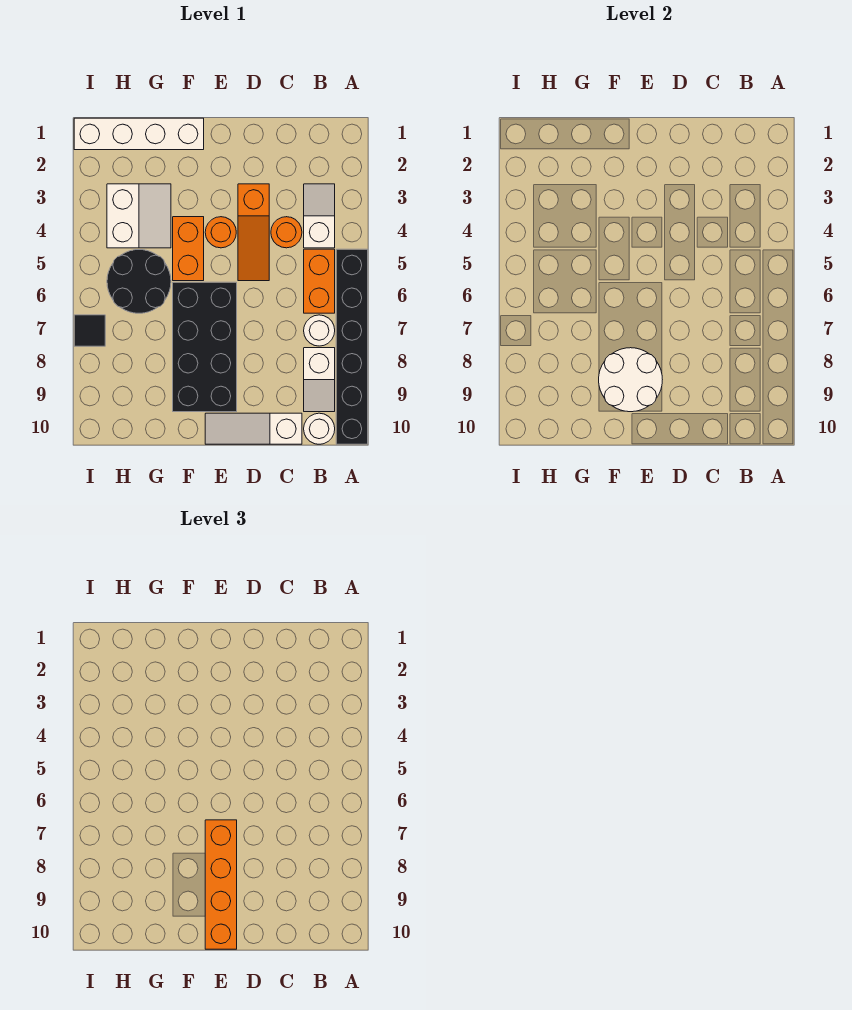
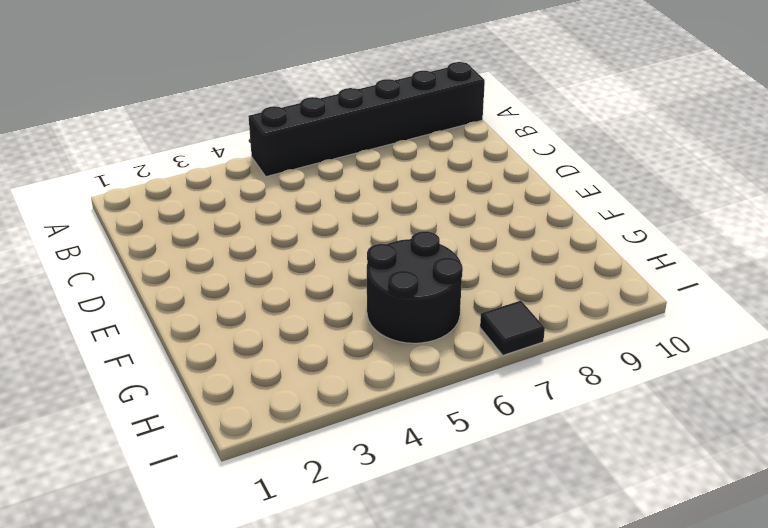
none -> white slope B3:B4 level 1 top 4
none -> orange brick B5:B6 level 1
none -> white round brick B7 level 1

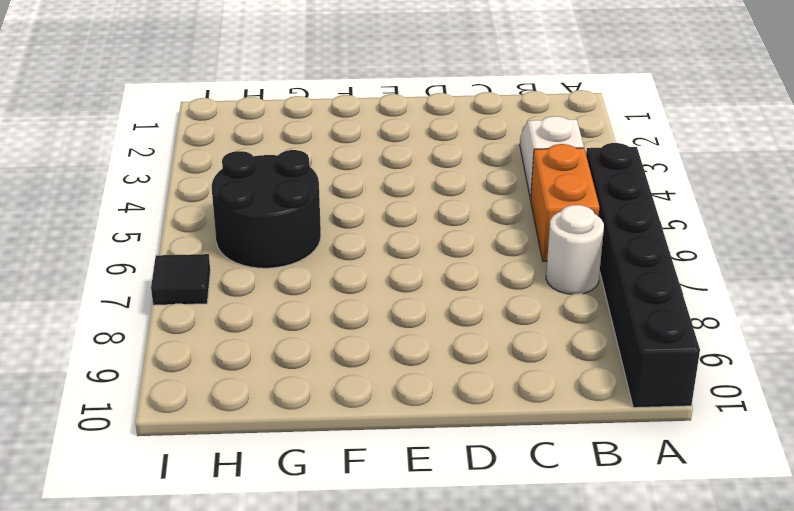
none -> white slope B8:B9 level 1 top 8
none -> white round brick B10 level 1
none -> orange round brick C4 level 1

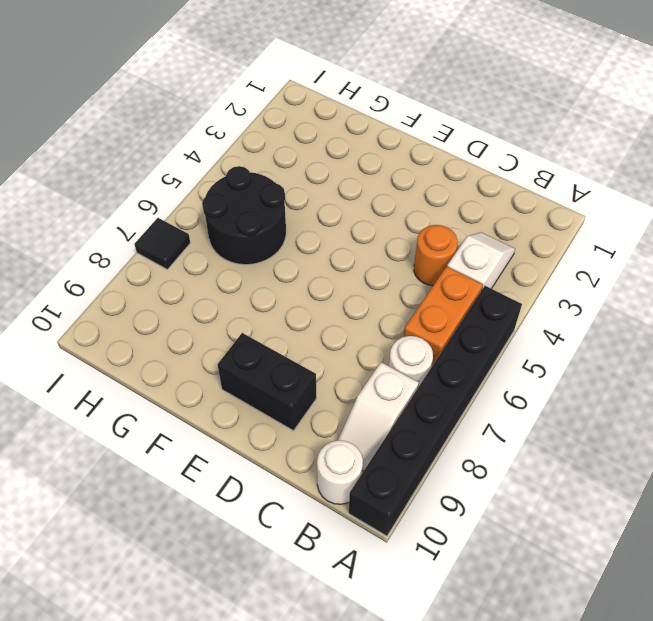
black brick D9:E9 level 1 -> black brick E6:F9 level 1
none -> white slope C10:E10 level 1 top C
none -> orange slope D3:D5 level 1 top 3
none -> orange round brick E4 level 1

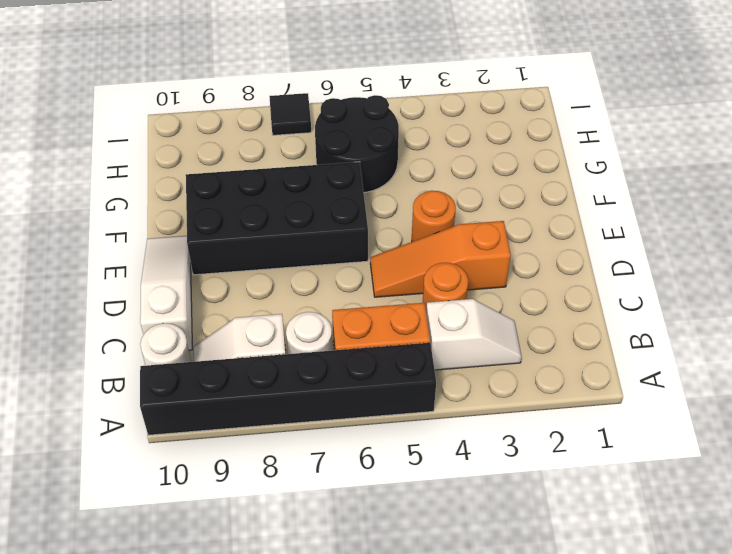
none -> white brick F1:I1 level 1
none -> orange brick F4:F5 level 1
none -> white slope G3:H4 level 1 top H

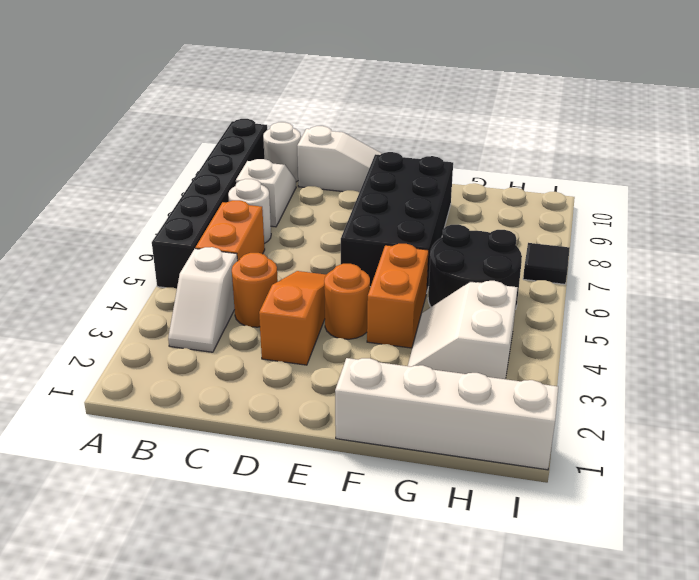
none -> white round brick E8:F9 level 2
none -> orange brick E7:E10 level 3

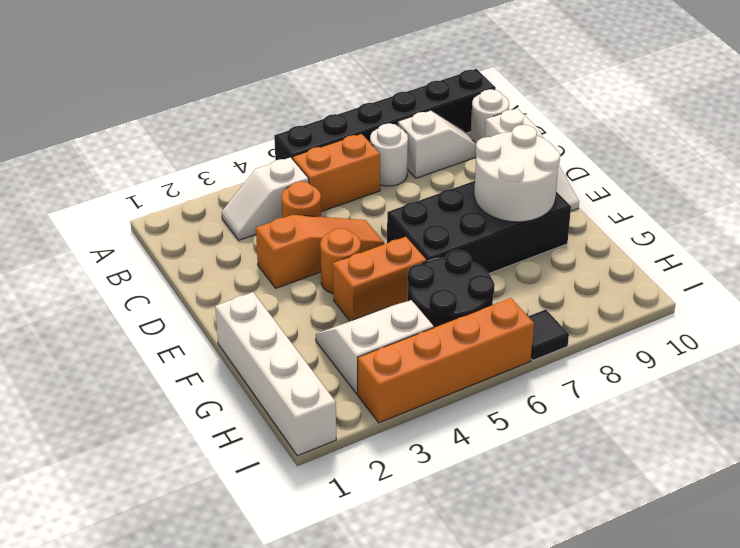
orange brick I3:I6 level 1 -> orange brick E7:E10 level 3

